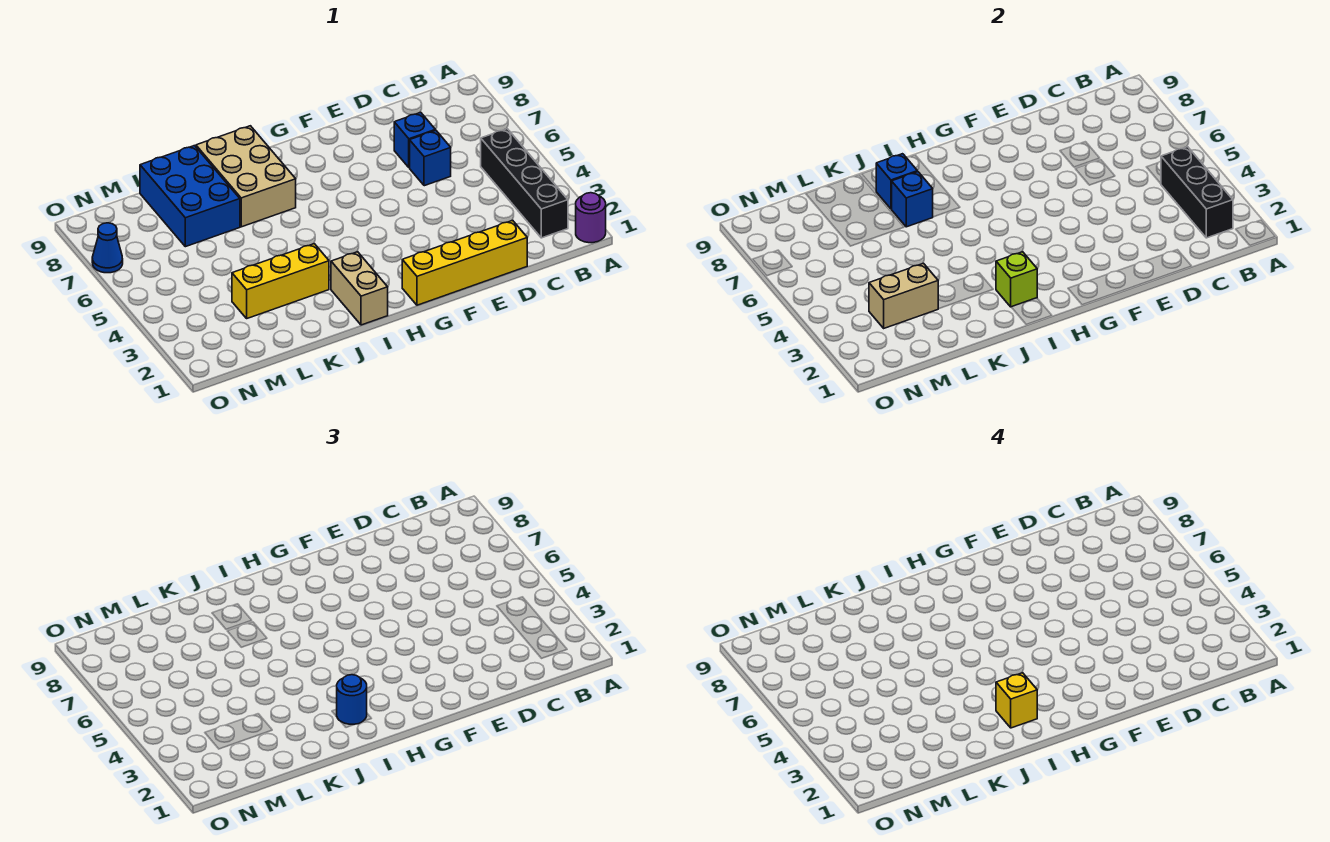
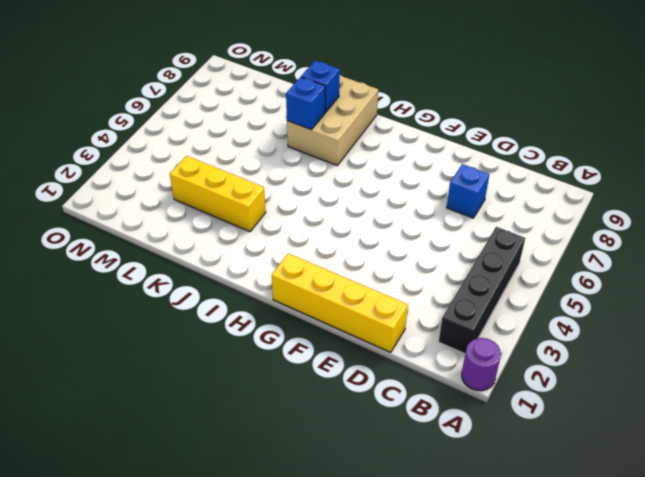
none -> blue brick D6 level 1
none -> tan brick I1:I2 level 1
none -> blue brick K7:L9 level 1

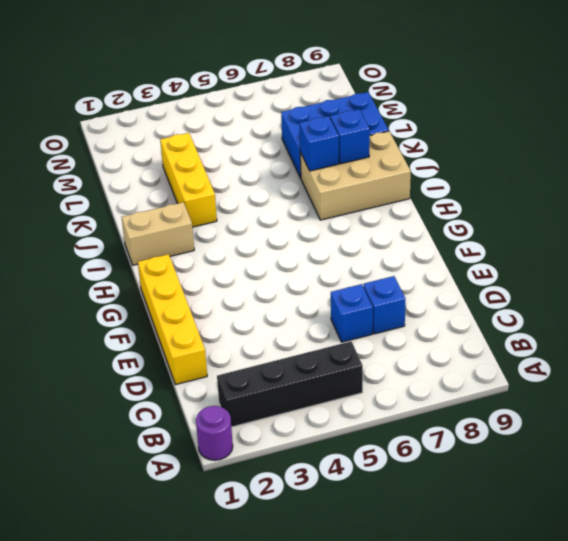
none -> blue cone O7 level 1
none -> black brick B2:B4 level 2
none -> lime brick I2 level 2

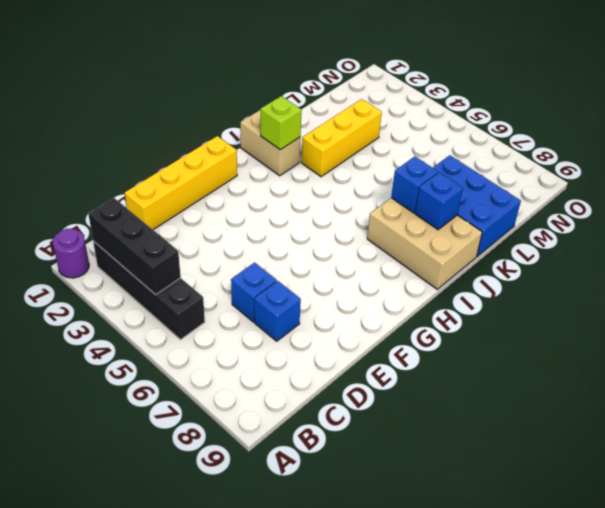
none -> blue cone O7 level 1
none -> tan brick L3:M3 level 2
none -> blue round brick I2 level 3

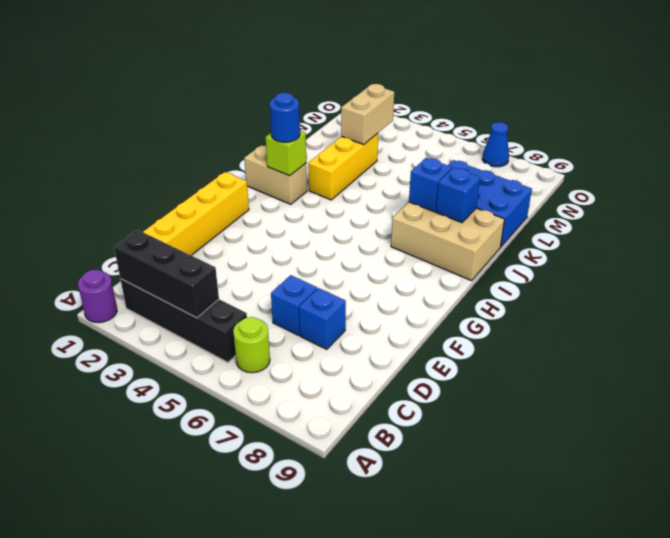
lime round brick B6 level 1 -> none
none -> yellow brick I2 level 4

